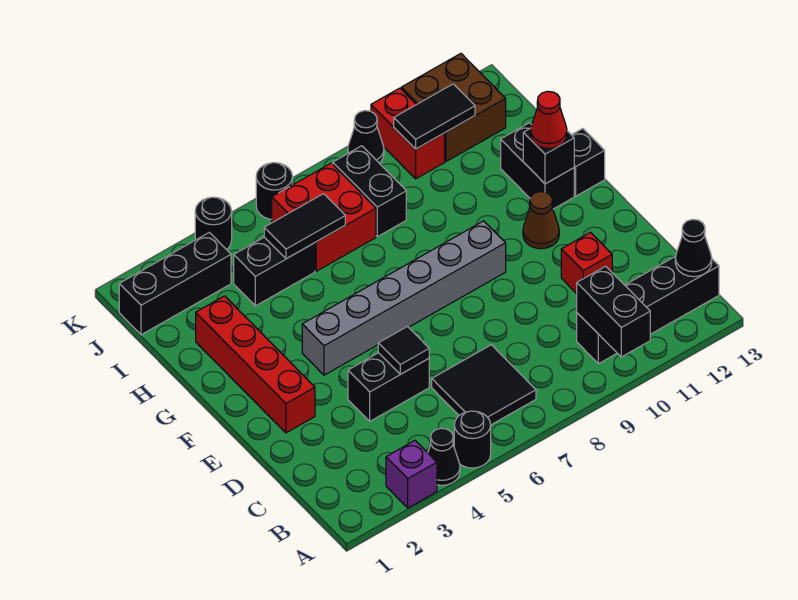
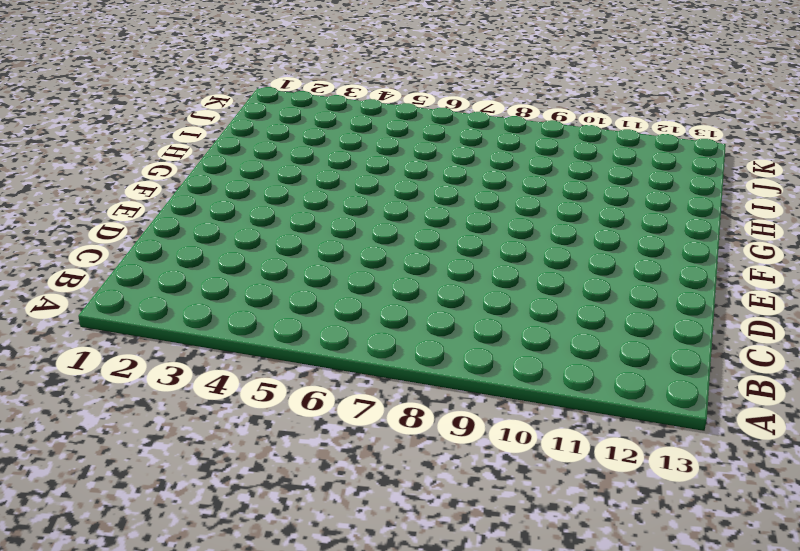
none -> purple brick A3 level 1
none -> black cone A4 level 1
none -> black round brick A5 level 1

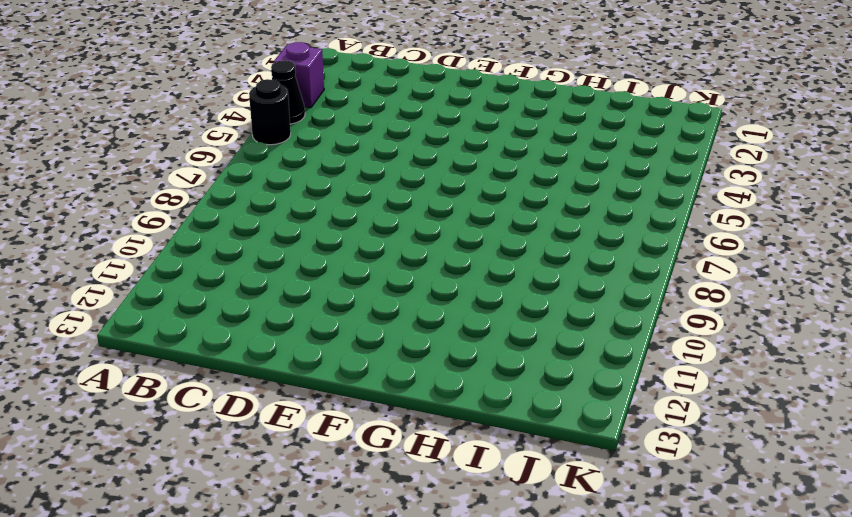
none -> black tile B6:C7 level 1
none -> black brick B10:B13 level 1
none -> black brick D4:D5 level 1

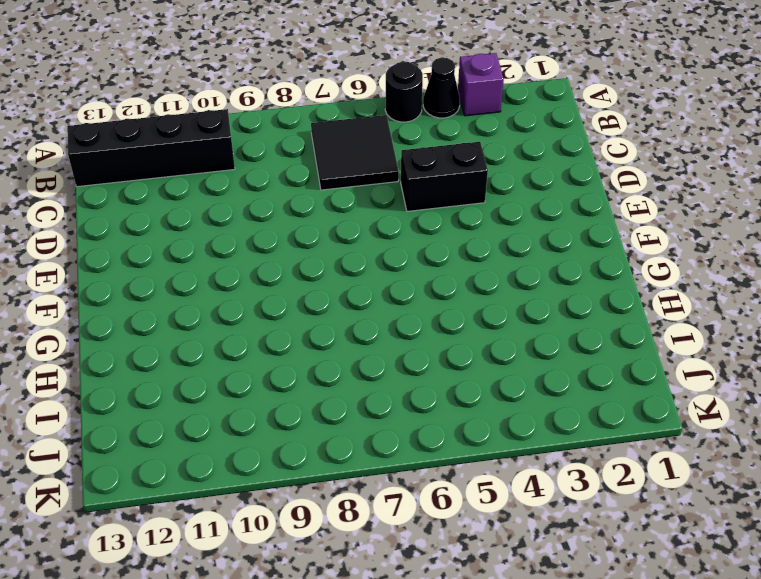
none -> red brick D11 level 1
none -> red brick E2:H2 level 1
none -> grey brick F4:F9 level 1

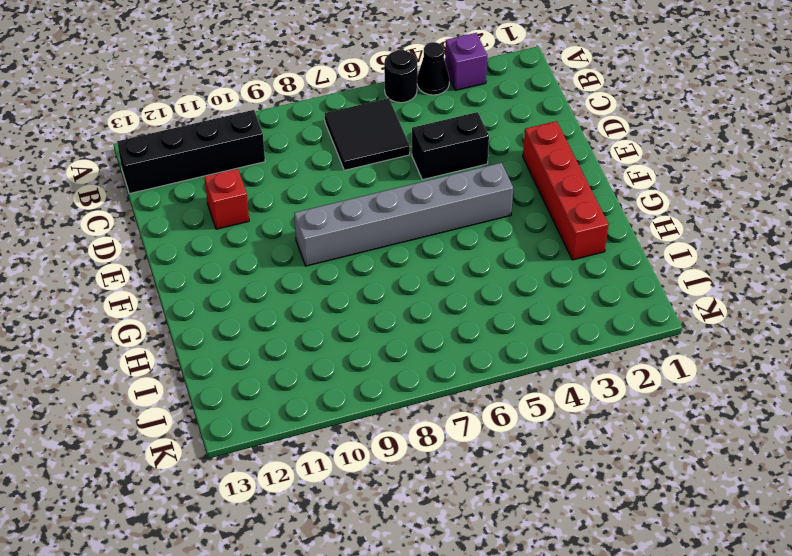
none -> brown cone F11 level 1
none -> black brick G12:H12 level 1
none -> black brick G13 level 1

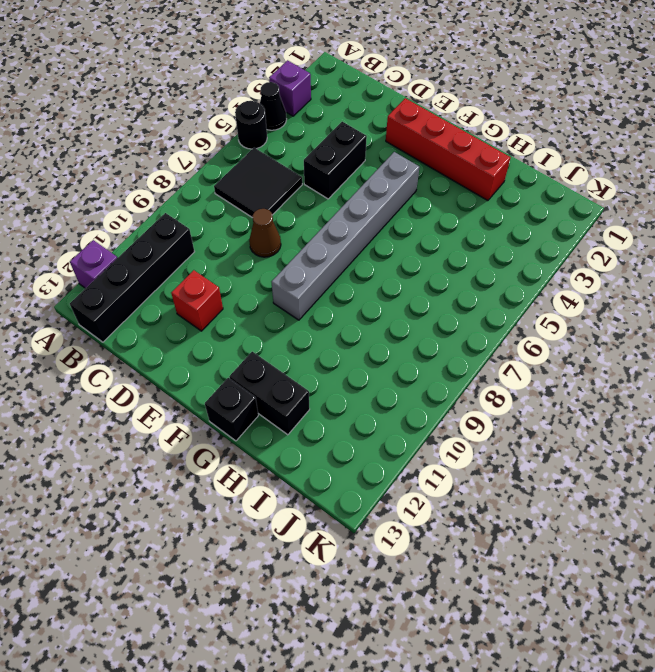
purple brick A12 level 1 -> none
brown cone D8 level 1 -> brown cone F11 level 1
none -> black brick I4:I5 level 1
none -> red brick I6:J7 level 1
none -> black brick I8:J8 level 1

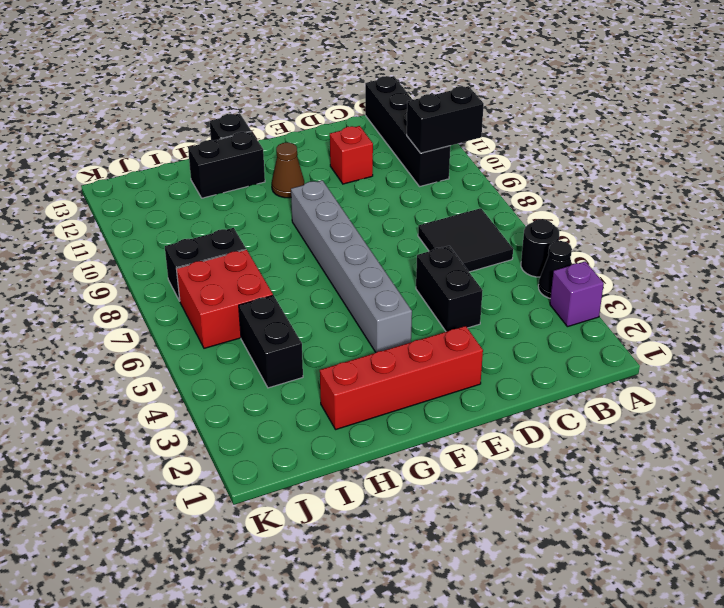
none -> black brick J1:J3 level 1
none -> red brick J10:K10 level 1
none -> brown brick J11:K12 level 1

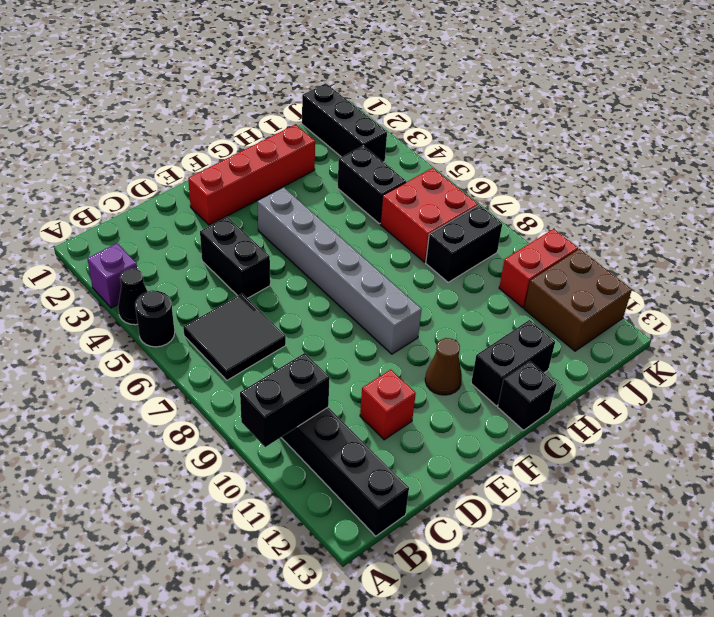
none -> black round brick K4 level 1
none -> black round brick K6 level 1
none -> black cone K9 level 1

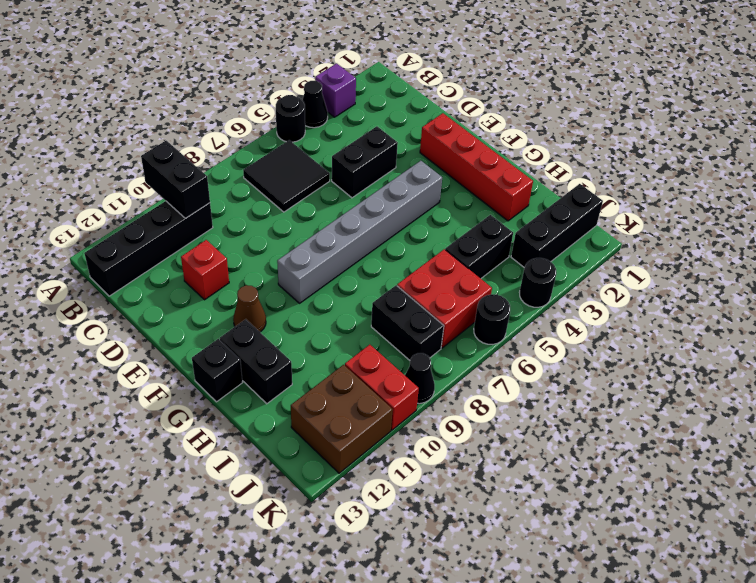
none -> black cone B13 level 2
none -> black tile D5 level 2
none -> black brick G12 level 2

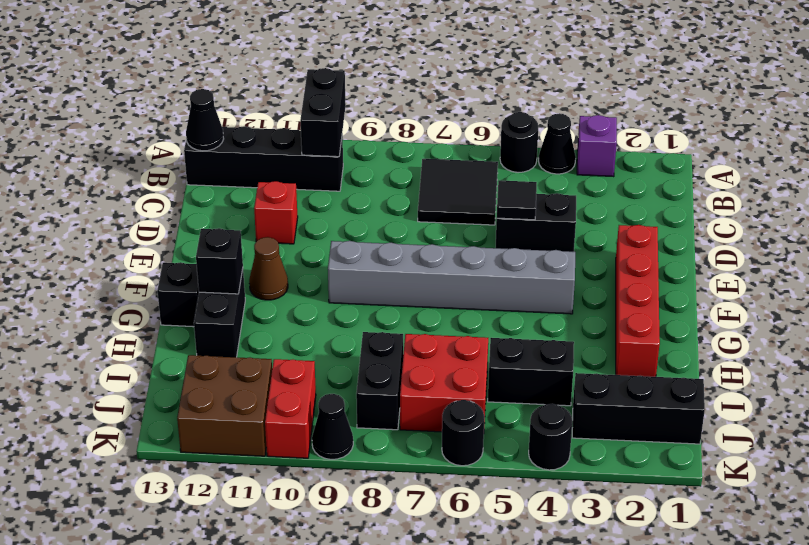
none -> black tile I5:I6 level 2
none -> black tile J10:J11 level 2
none -> red cone G12 level 3

